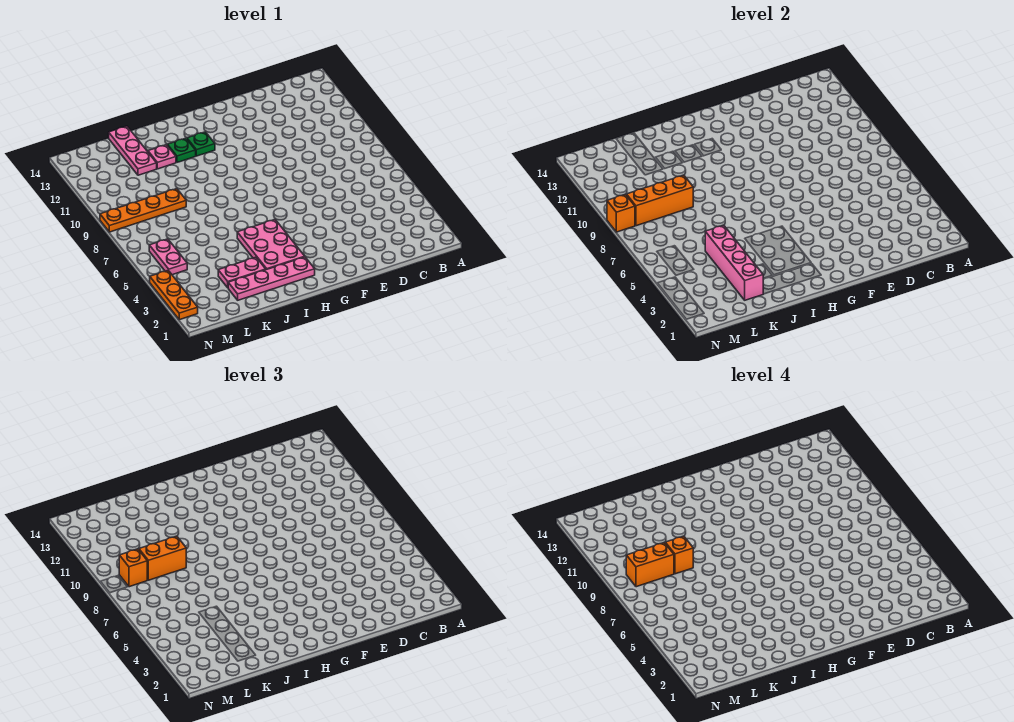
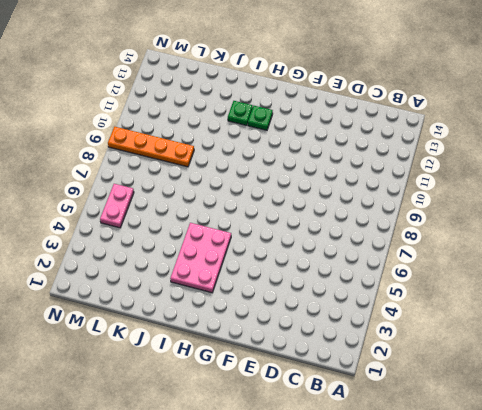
none -> pink plate H2:K2 level 1
none -> pink plate J3:K3 level 1
none -> pink plate J12 level 1

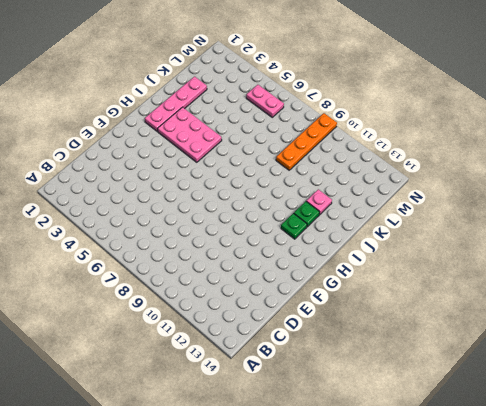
none -> pink plate J3:K3 level 1
none -> pink plate K12:K14 level 1
none -> orange plate N2:N4 level 1

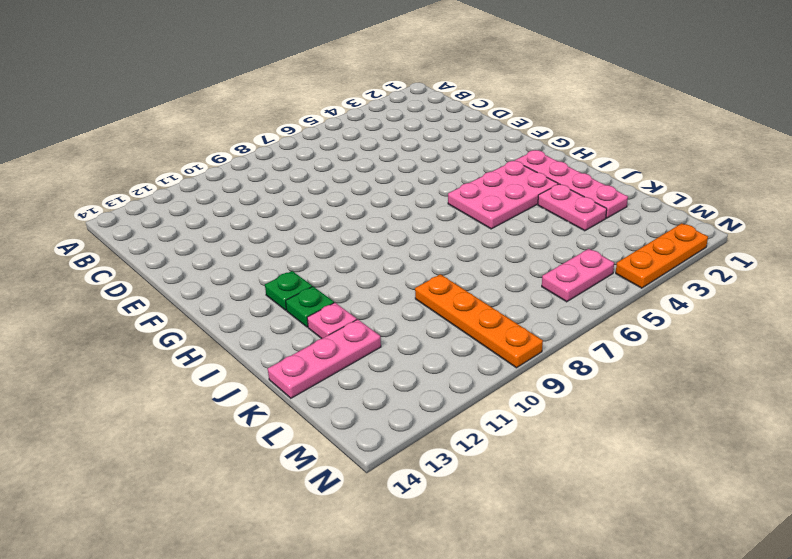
none -> pink brick K2:K5 level 2
none -> orange brick K9:M9 level 2
none -> orange brick N9 level 2

